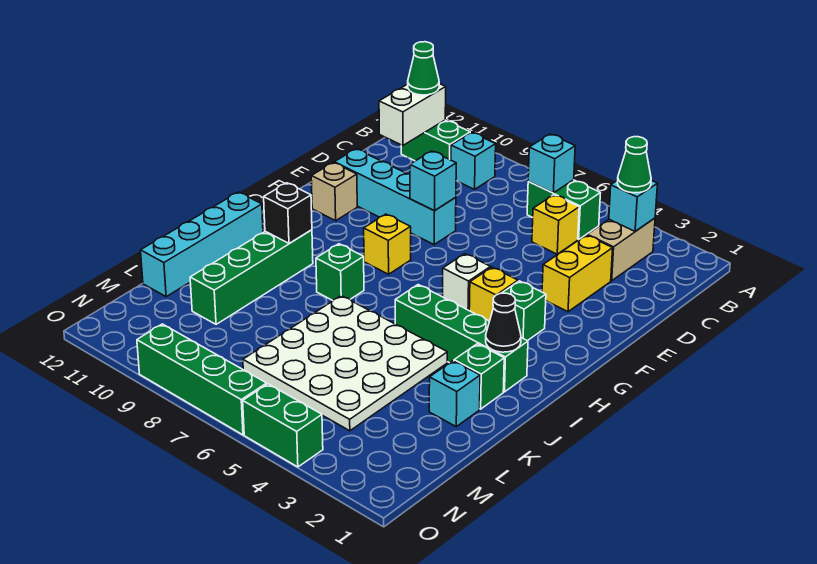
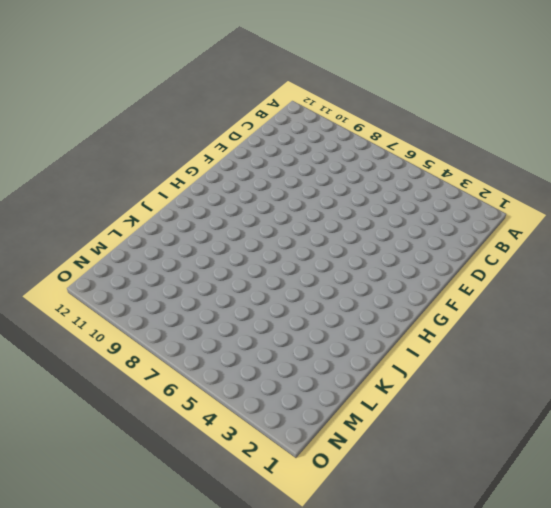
none -> tan brick B3:C3 level 1
none -> green brick B5:B6 level 1
none -> cyan brick B9 level 1

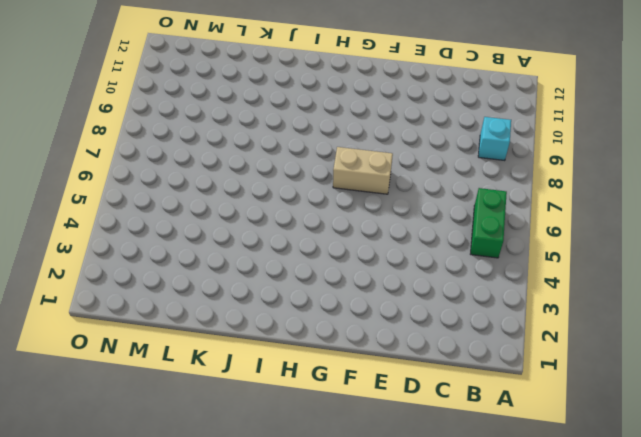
tan brick F7:G7 level 1 -> tan brick B3:C3 level 1
none -> green brick B10:B11 level 1
none -> yellow brick C5 level 1
none -> yellow brick D3:E3 level 1

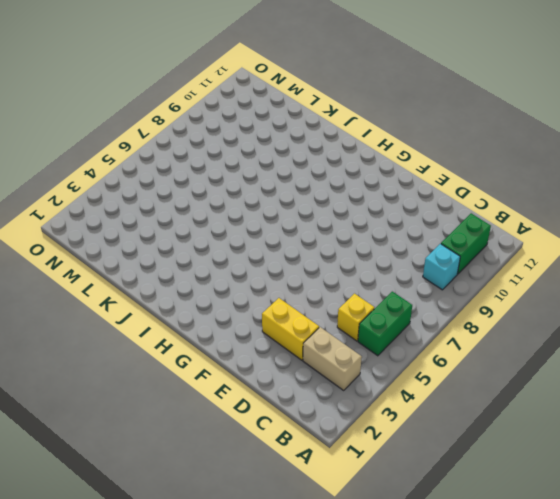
none -> cyan brick E8:E11 level 1
none -> tan brick F11 level 1
none -> green brick G3 level 1

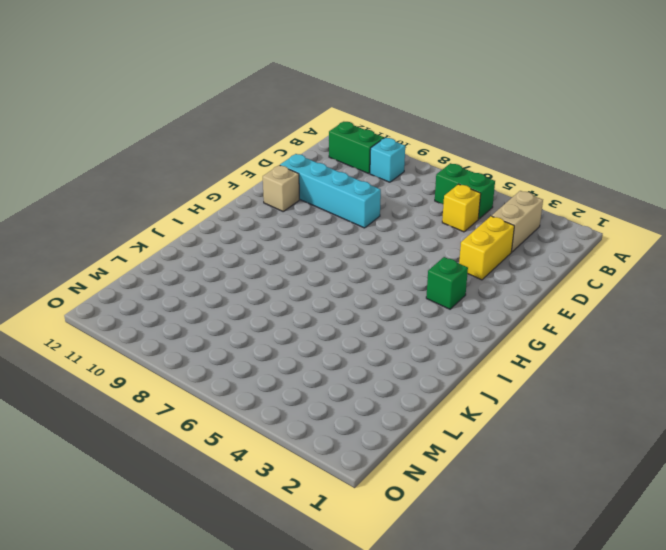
none -> yellow brick G4 level 1
none -> white brick G5 level 1
none -> yellow brick G8 level 1

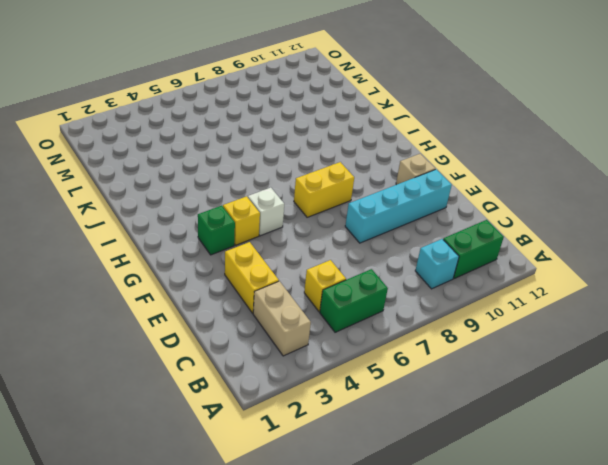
yellow brick G7:G8 level 1 -> yellow brick G8 level 1
none -> green brick I2:I5 level 1
none -> green brick I8 level 1
none -> green brick I10:L10 level 1

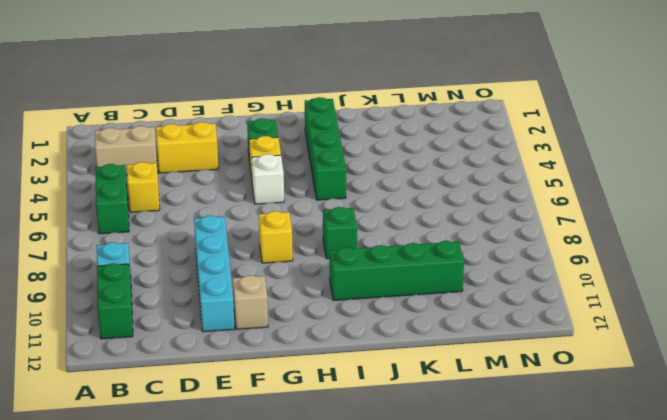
none -> cyan brick I12:L12 level 1
none -> green brick J2 level 1
none -> white plate J4:M7 level 1

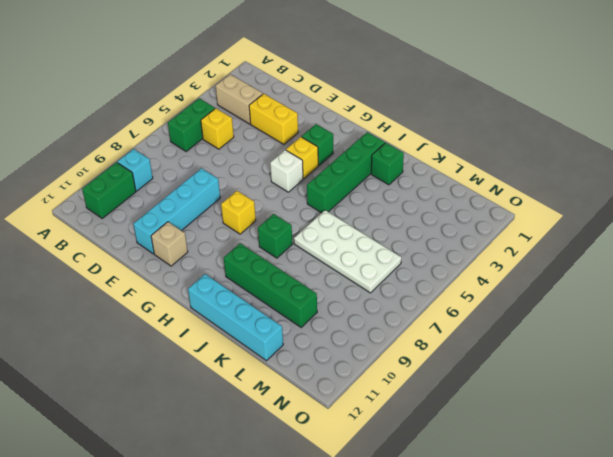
white plate J6:M7 level 1 -> white plate J4:M7 level 1
none -> cyan brick K2 level 1
none -> green brick O4:O5 level 1
none -> green brick O6:O9 level 1

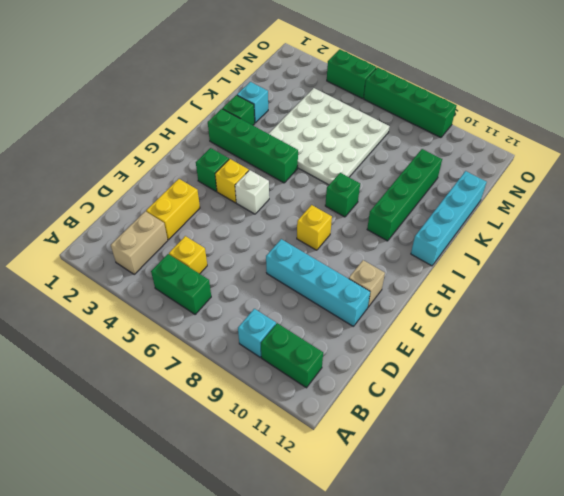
none -> cyan brick B3 level 2
none -> cyan brick B6 level 2
none -> white brick B11:C11 level 2

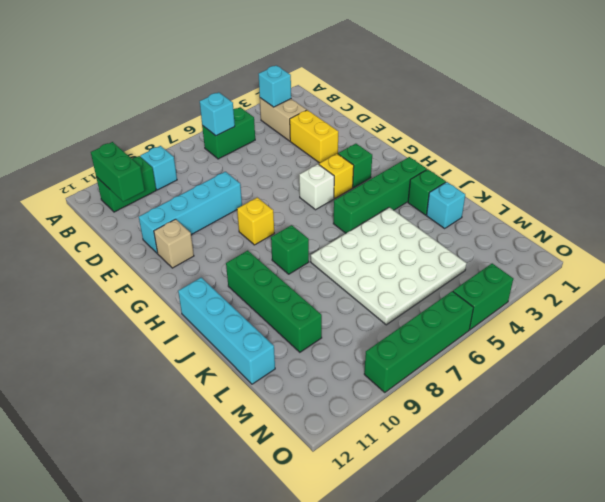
green brick B11:C11 level 2 -> white brick B11:C11 level 2
none -> yellow brick C5 level 1
none -> cyan brick E8 level 2
none -> black cone I2 level 2

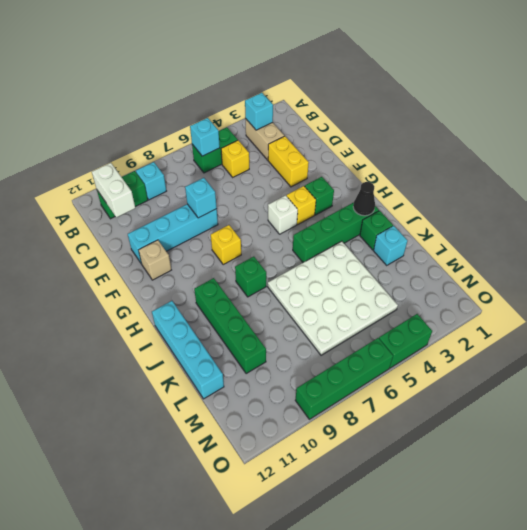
none -> black brick I10 level 2
none -> green cone B3 level 3
none -> green cone B11 level 3

